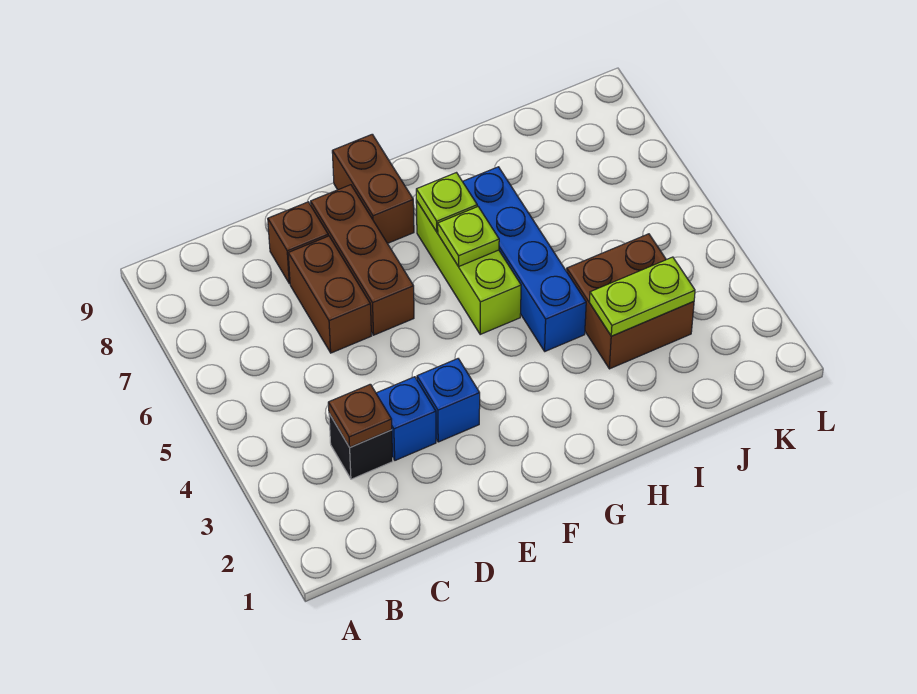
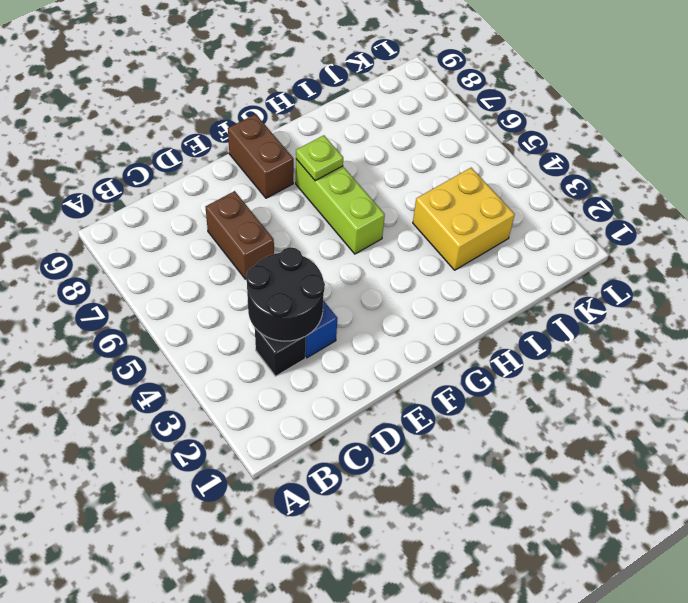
black round brick C3:D4 level 2 -> brown plate C3 level 2
yellow brick I3:J4 level 1 -> brown brick I3:J4 level 1
none -> brown brick D8 level 1
none -> blue brick E3 level 1
none -> brown brick E6:E8 level 1

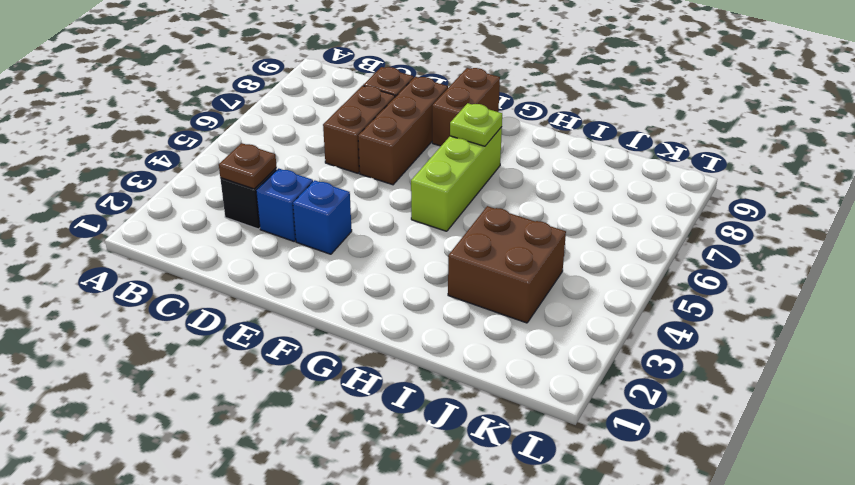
none -> blue brick H4:H7 level 1
none -> lime plate G6 level 2
none -> lime plate I3:J3 level 2

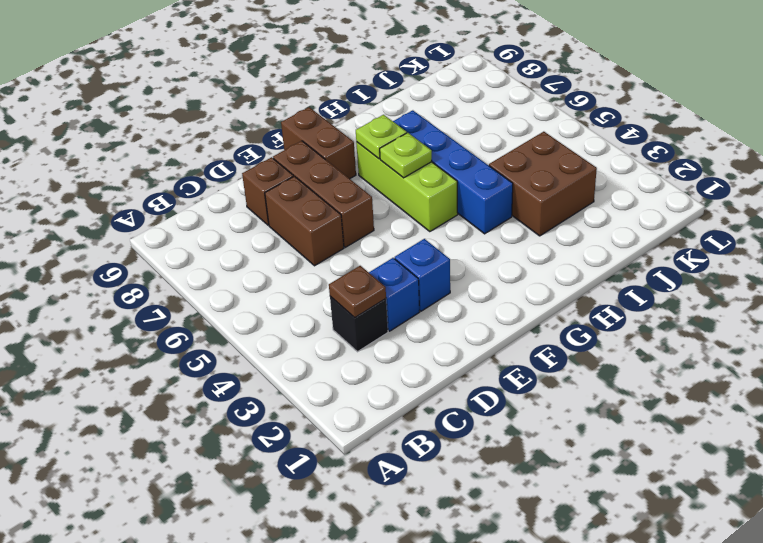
none -> lime plate I3:J3 level 2

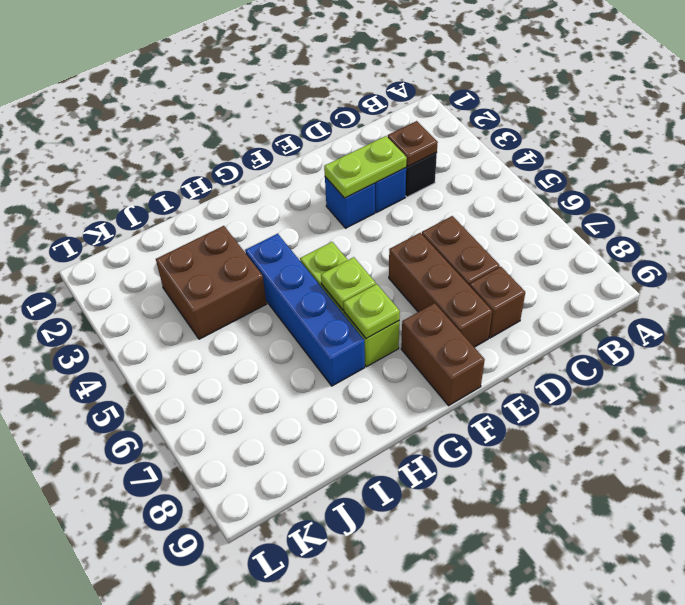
lime plate D3:E3 level 2 -> lime plate I3:J3 level 2

